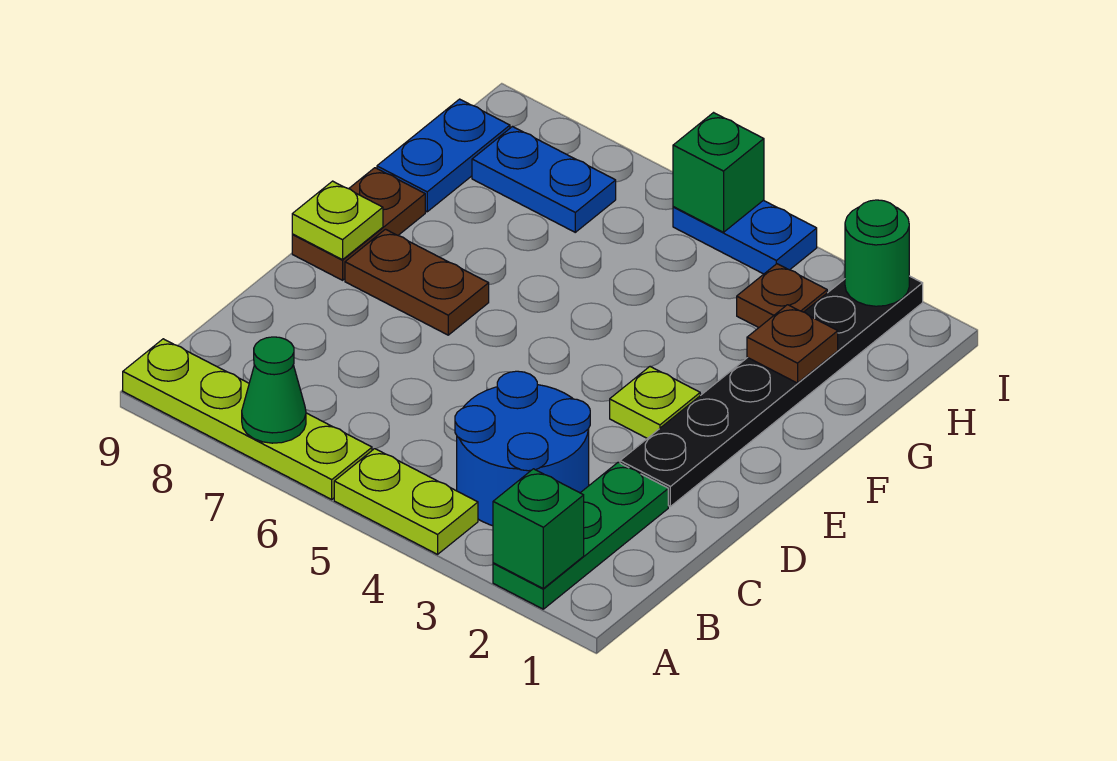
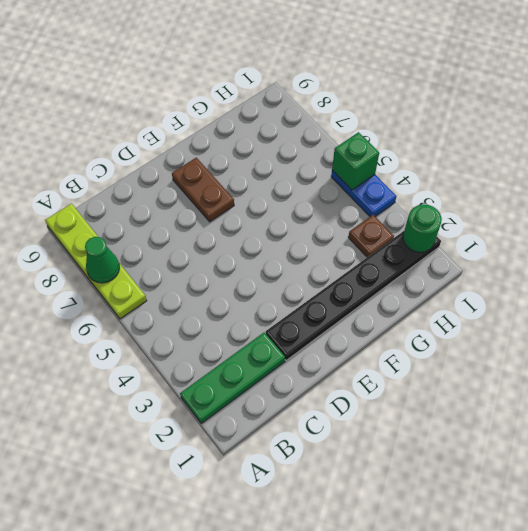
none -> lime plate A4:A5 level 1
none -> blue round brick B3:C4 level 1
none -> lime plate E3 level 1

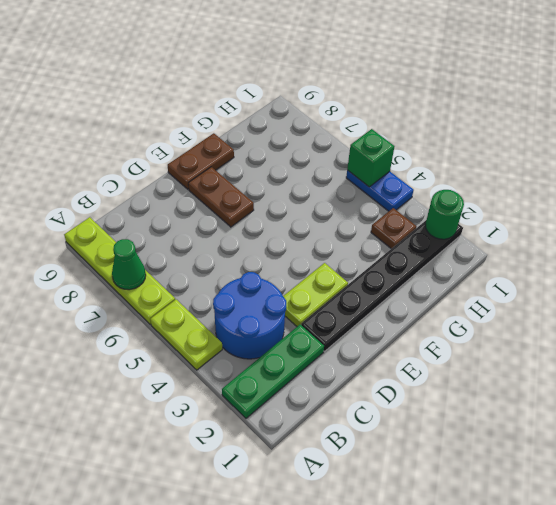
lime plate D3:E3 level 1 -> lime plate E3 level 1
none -> blue plate G9:H9 level 1
none -> blue plate H7:H8 level 1
none -> green brick A2 level 2

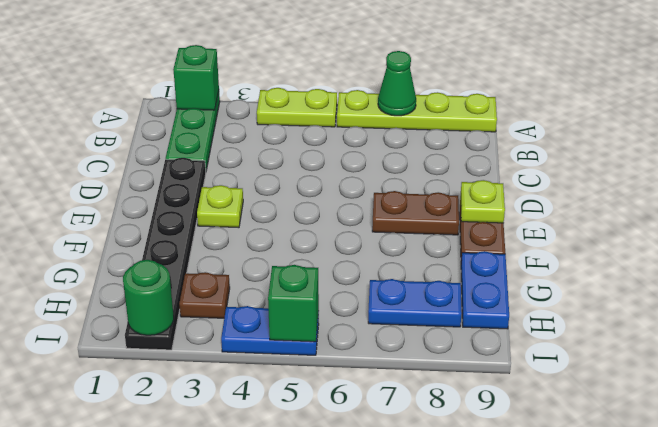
none -> blue round brick B3:C4 level 1
none -> brown plate G2 level 2

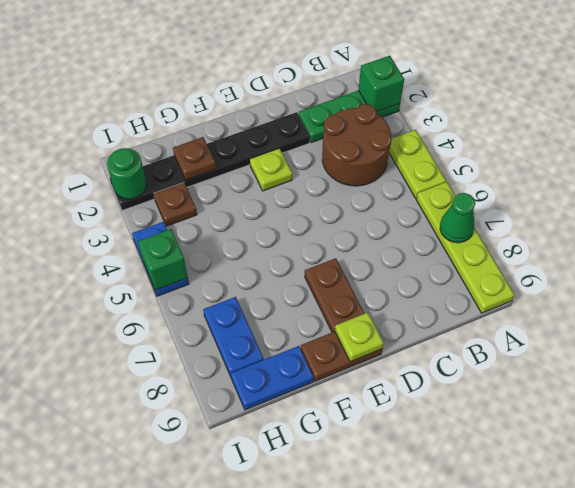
brown round brick B3:C4 level 1 -> blue round brick B3:C4 level 1

